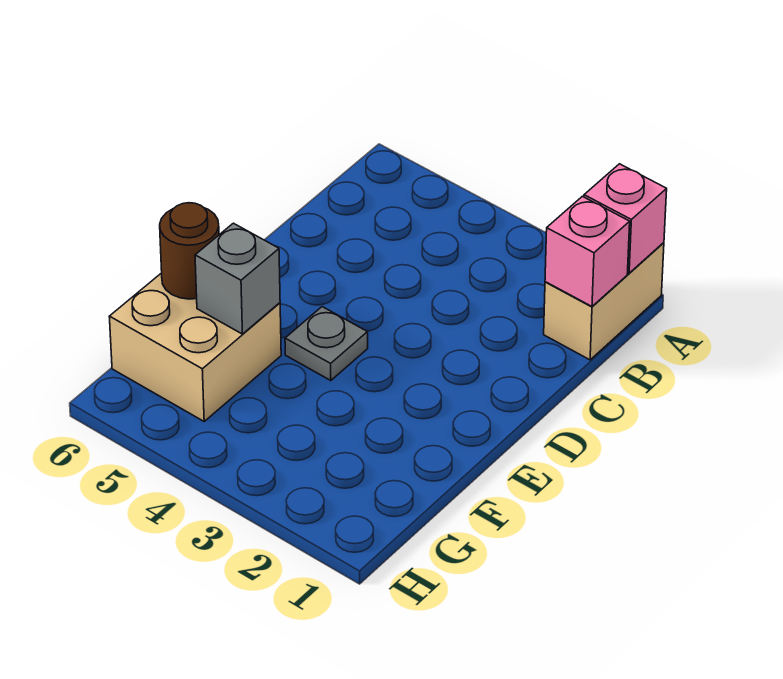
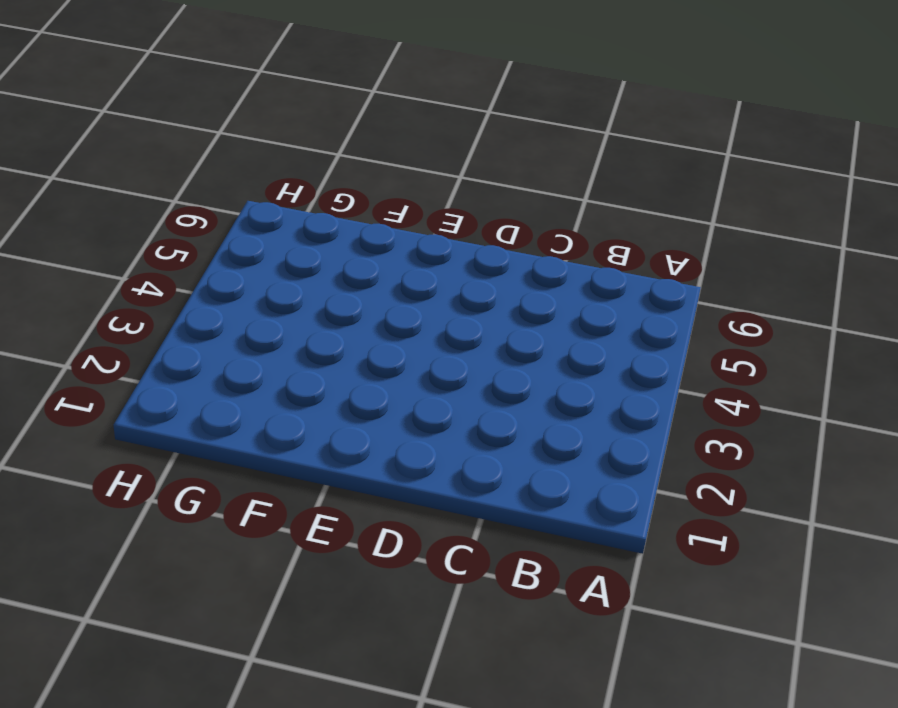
none -> tan brick A1:B1 level 1
none -> grey plate E4 level 1

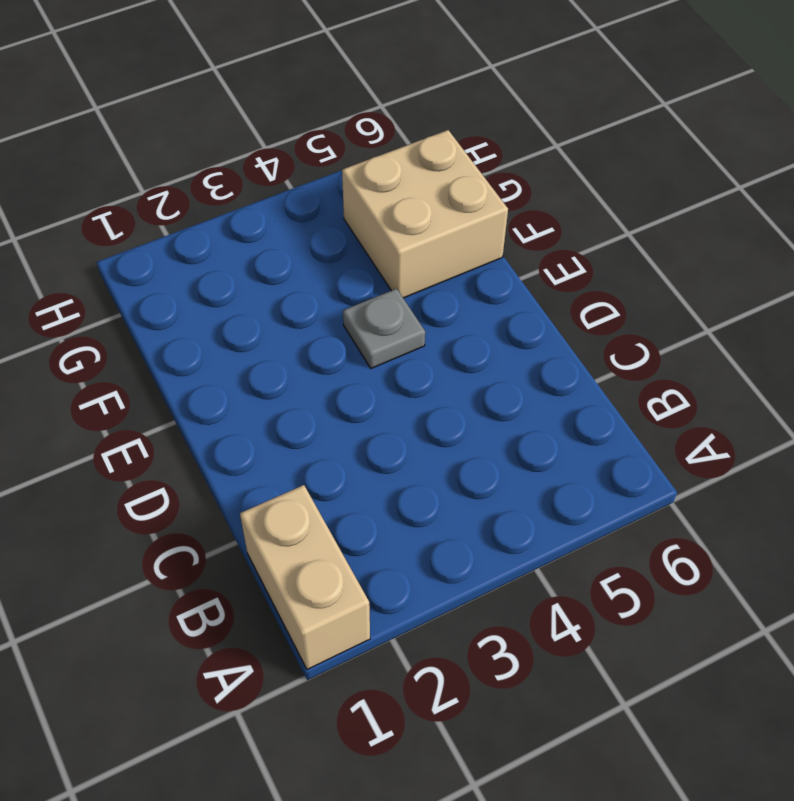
none -> pink brick A1 level 2
none -> pink brick B1 level 2

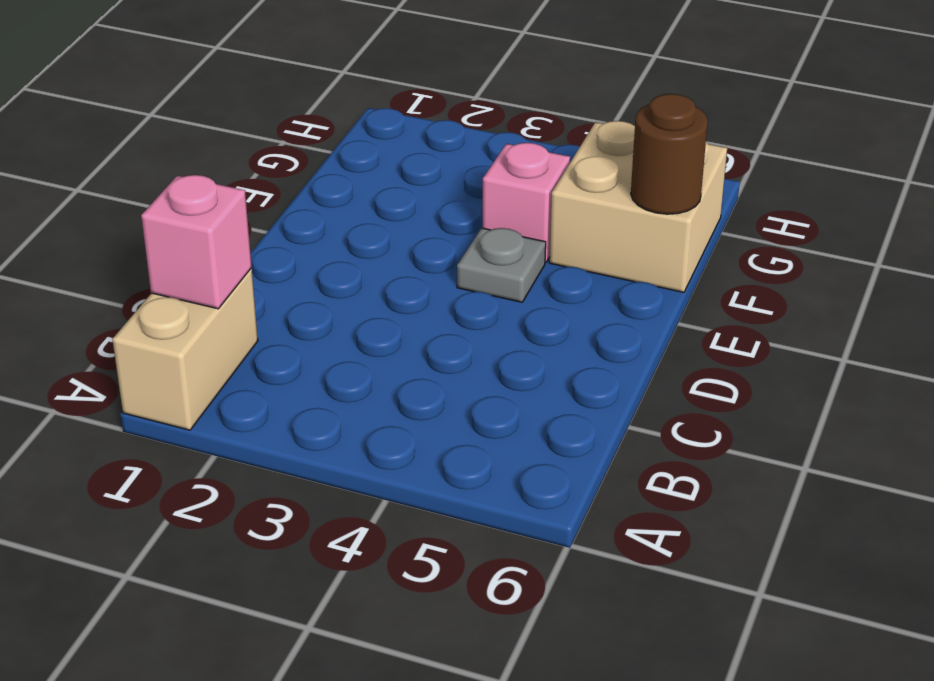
pink brick F4 level 1 -> pink brick A1 level 2
none -> grey brick F5 level 2

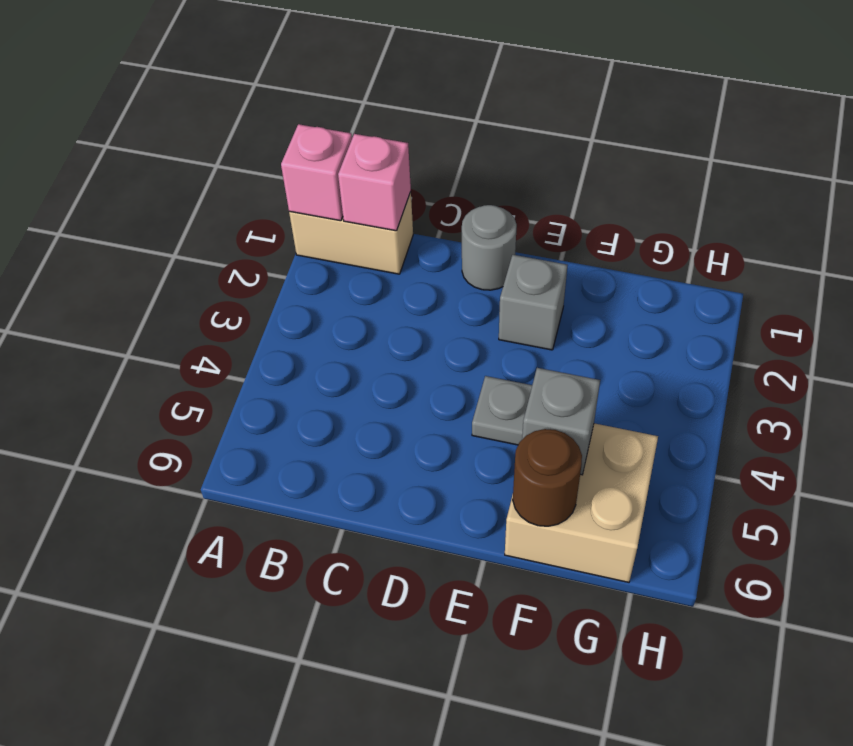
grey round brick D1 level 1 -> none
grey brick E2 level 1 -> none

